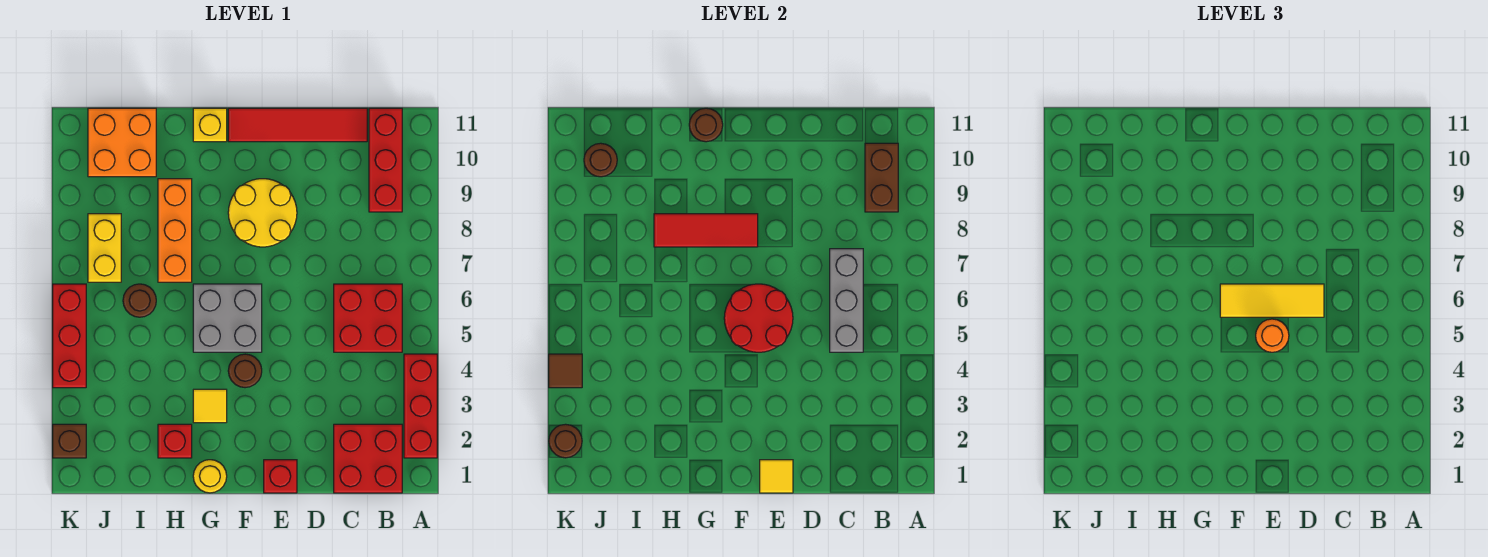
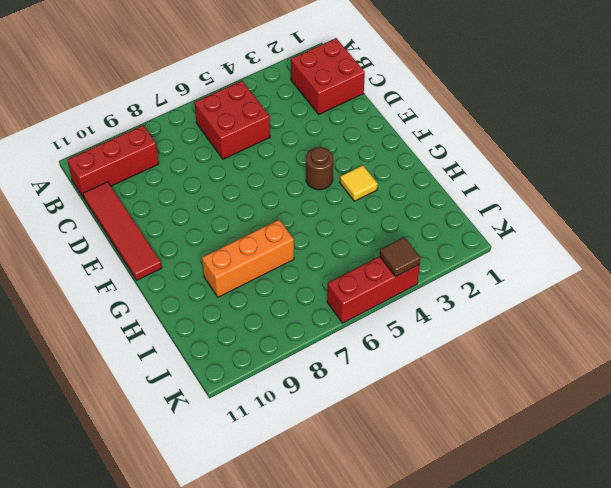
none -> red brick A2:A4 level 1
none -> red brick E1 level 1
none -> yellow round brick E8:F9 level 1
none -> grey brick F5:G6 level 1

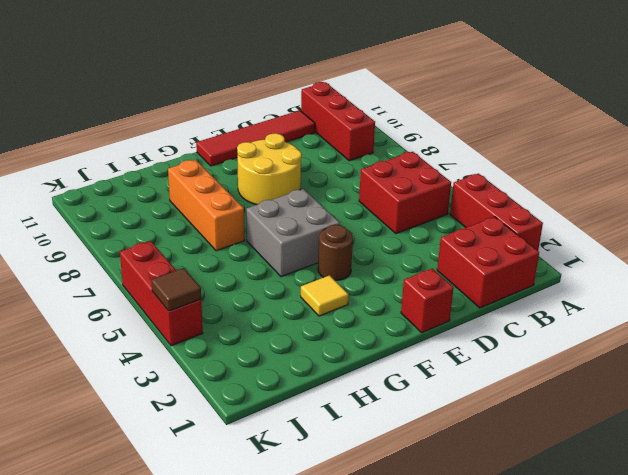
none -> yellow round brick G1 level 1
none -> yellow brick G11 level 1
none -> red brick H2 level 1
none -> brown round brick I6 level 1

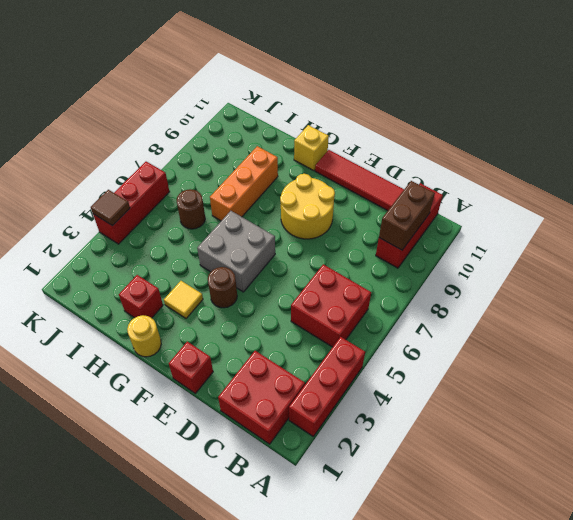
none -> orange brick I10:J11 level 1
none -> yellow brick J7:J8 level 1
none -> brown brick K2 level 1
none -> grey brick C5:C7 level 2

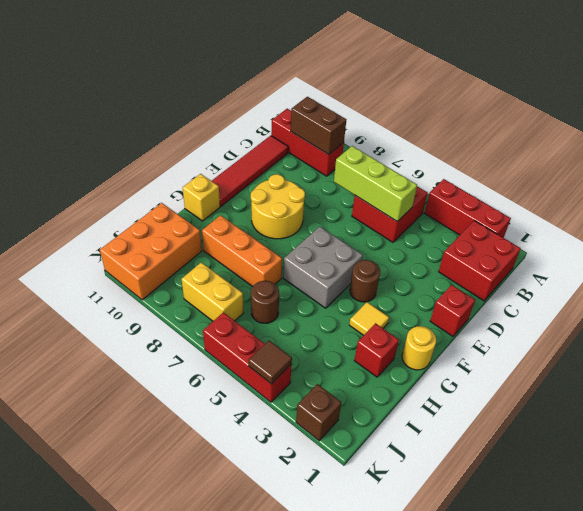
lime brick C5:C7 level 2 -> grey brick C5:C7 level 2
orange brick I10:K11 level 1 -> orange brick I10:J11 level 1
none -> yellow tile E1 level 2
none -> red round brick E5:F6 level 2
none -> red tile F8:H8 level 2
none -> brown round brick G11 level 2

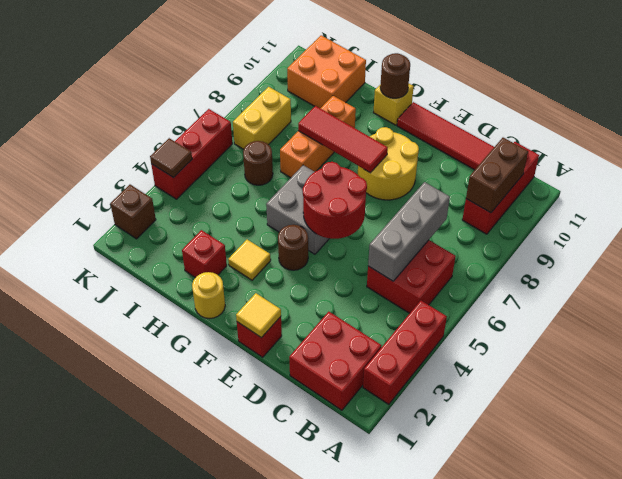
none -> brown round brick J10 level 2
none -> brown round brick K2 level 2
none -> yellow tile D6:F6 level 3
none -> orange round brick E5 level 3

